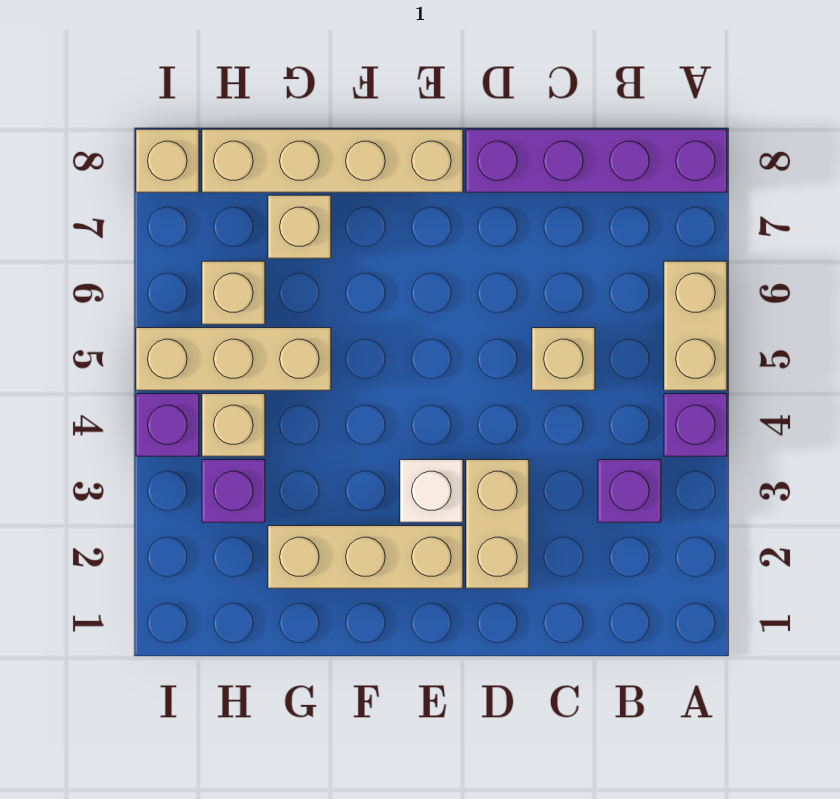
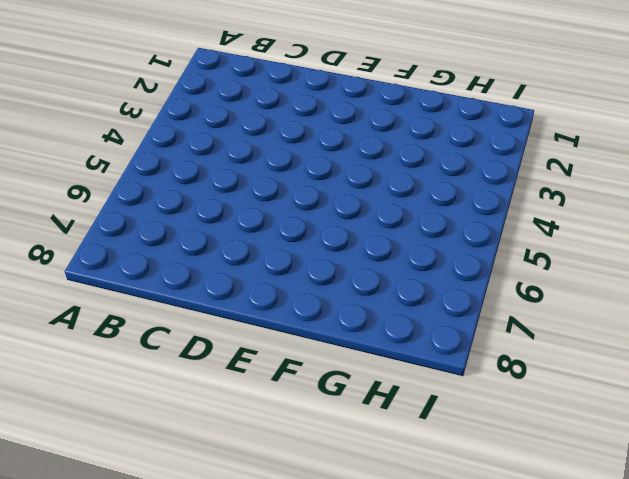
none -> purple brick A4 level 1
none -> tan brick A5:A6 level 1
none -> purple brick A8:D8 level 1

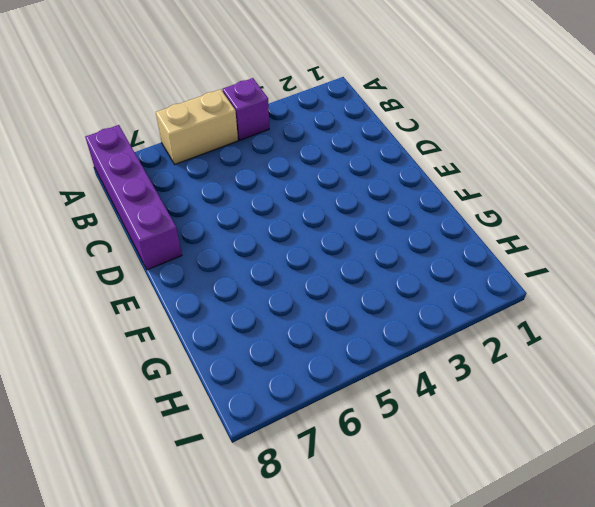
none -> purple brick B3 level 1
none -> tan brick C5 level 1
none -> tan brick D2:D3 level 1

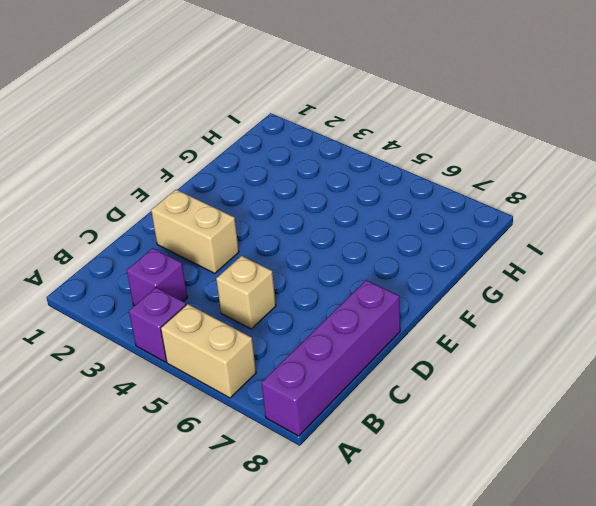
none -> tan brick E2:G2 level 1
none -> white brick E3 level 1
none -> tan brick E8:H8 level 1

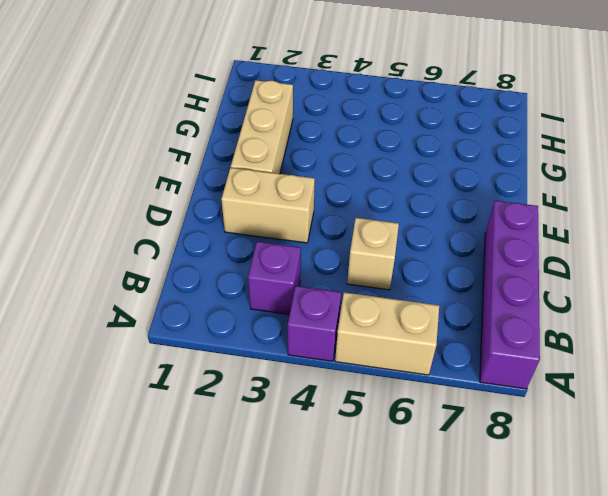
none -> white brick E3 level 1
none -> tan brick E8:H8 level 1
none -> tan brick G5:I5 level 1

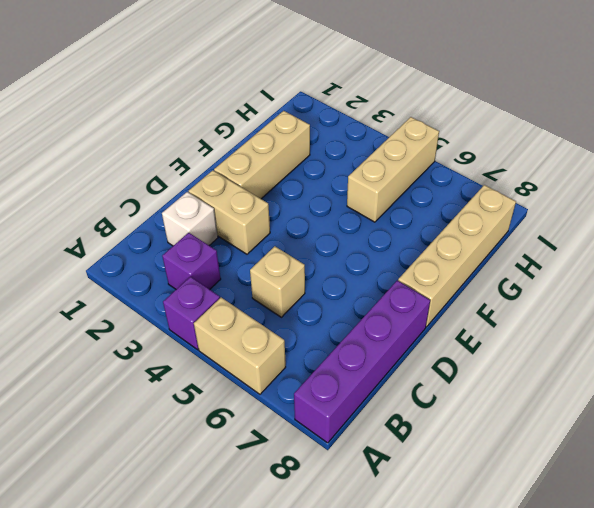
white brick C2 level 1 -> white brick E3 level 1
none -> tan brick G7 level 1
none -> purple brick H3 level 1
none -> tan brick H4 level 1

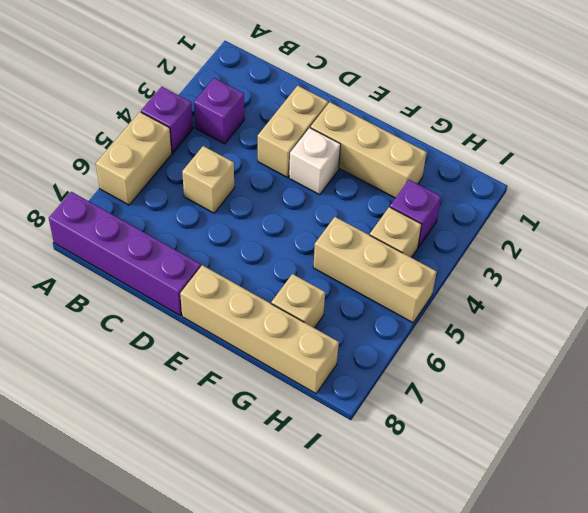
none -> tan brick H6 level 1
none -> purple brick I4 level 1
none -> tan brick I8 level 1

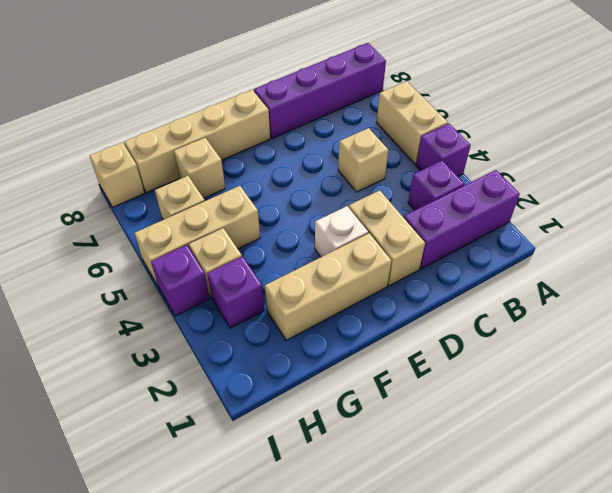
purple brick A2:C2 level 1 -> none

